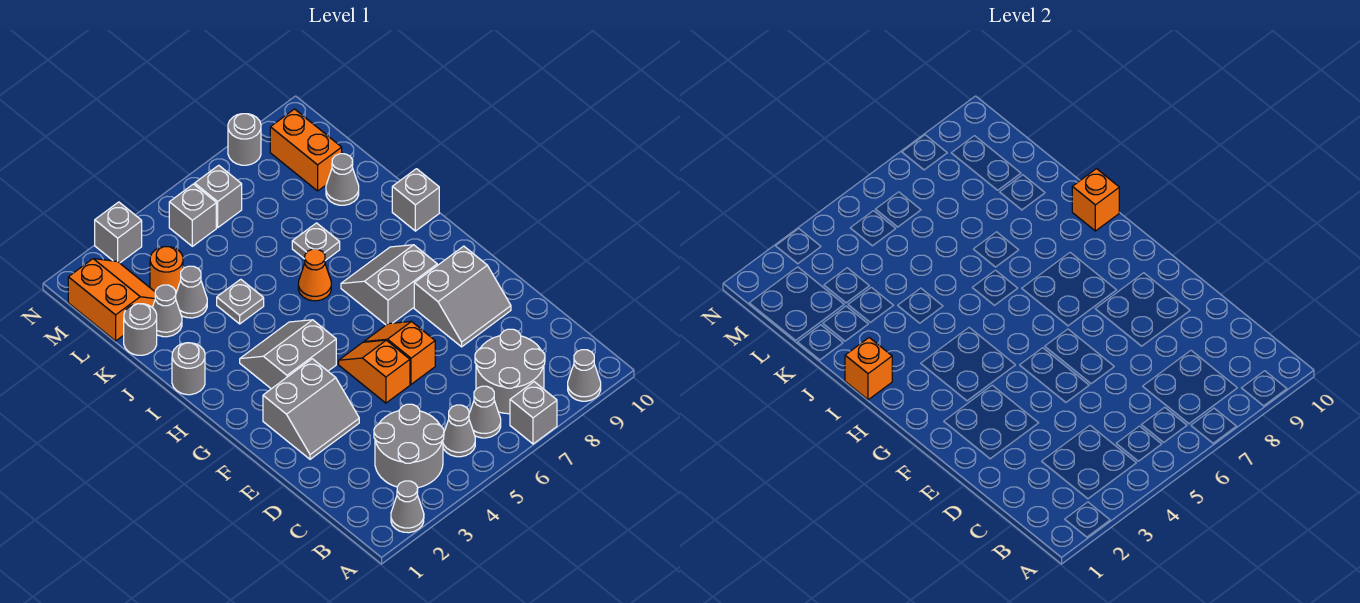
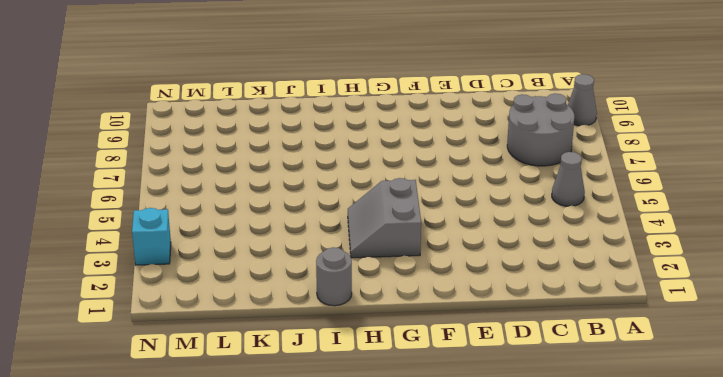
cyan brick N3 level 1 -> grey brick N3 level 1
none -> grey cone A2 level 1
none -> grey brick A7 level 1
none -> grey round brick B3:C4 level 1
none -> grey cone B6 level 1

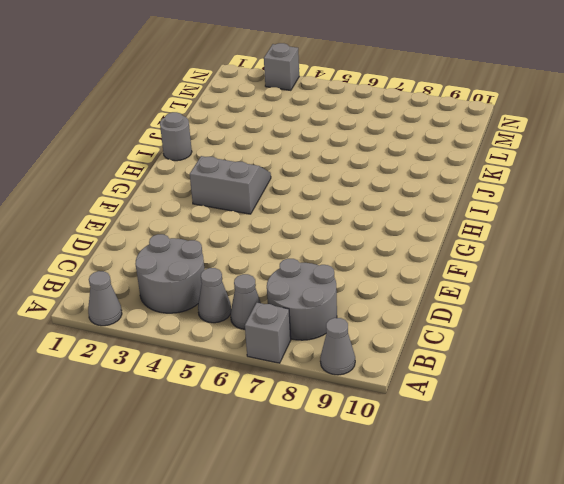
none -> grey slope E2:F3 level 1 top F
none -> orange slope E5:F5 level 1 top E
none -> orange slope E6:F6 level 1 top E
none -> grey slope E8:F9 level 1 top F

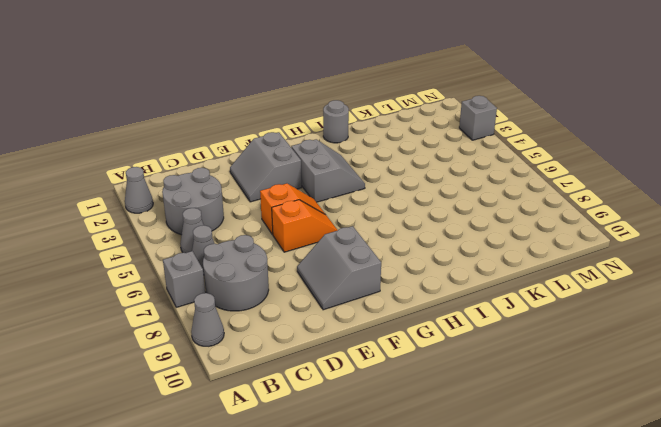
none -> grey slope G7:H8 level 1 top G
none -> orange cone I6 level 1
none -> grey brick I10 level 1
none -> grey plate J4 level 1

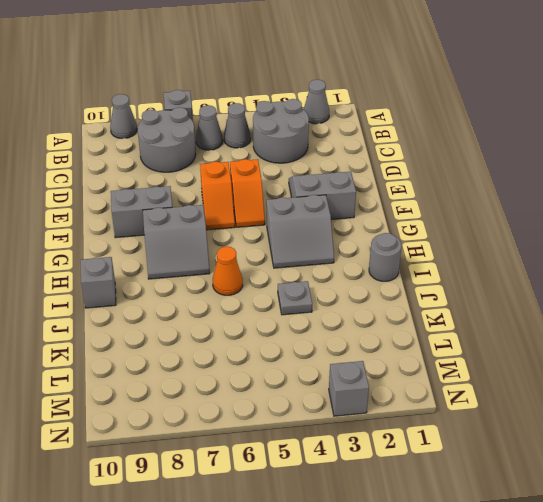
none -> grey plate J7 level 1
none -> grey round brick K1 level 1
none -> grey cone K2 level 1
none -> grey cone K3 level 1

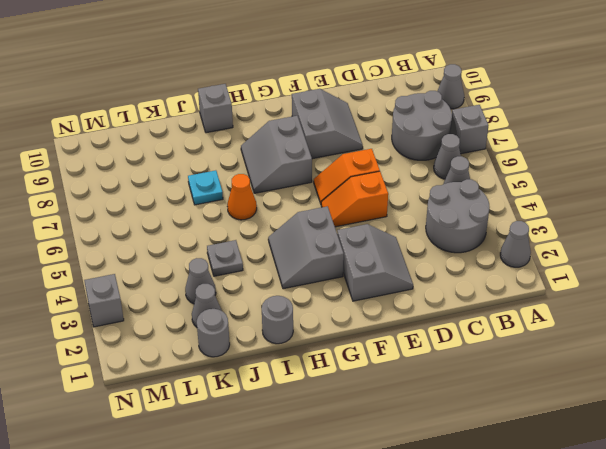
cyan plate J7 level 1 -> grey plate J7 level 1
none -> grey cone K9 level 1
none -> orange slope L1:M2 level 1 top 1
none -> orange round brick L3 level 1
none -> orange brick L9:M9 level 1

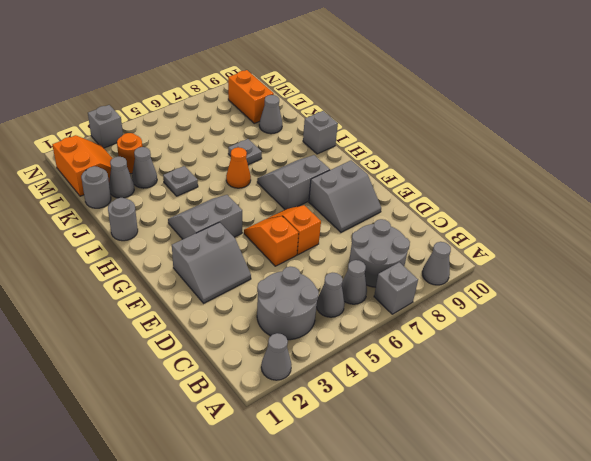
none -> grey brick M5 level 1
none -> grey brick M6 level 1
none -> grey round brick N8 level 1
none -> orange brick I1 level 2

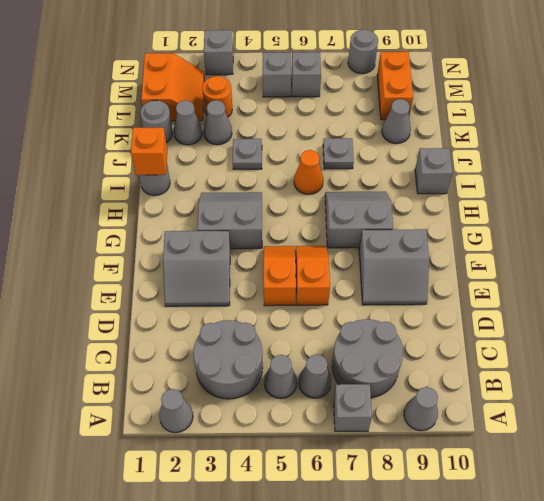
none -> orange brick I10 level 2

